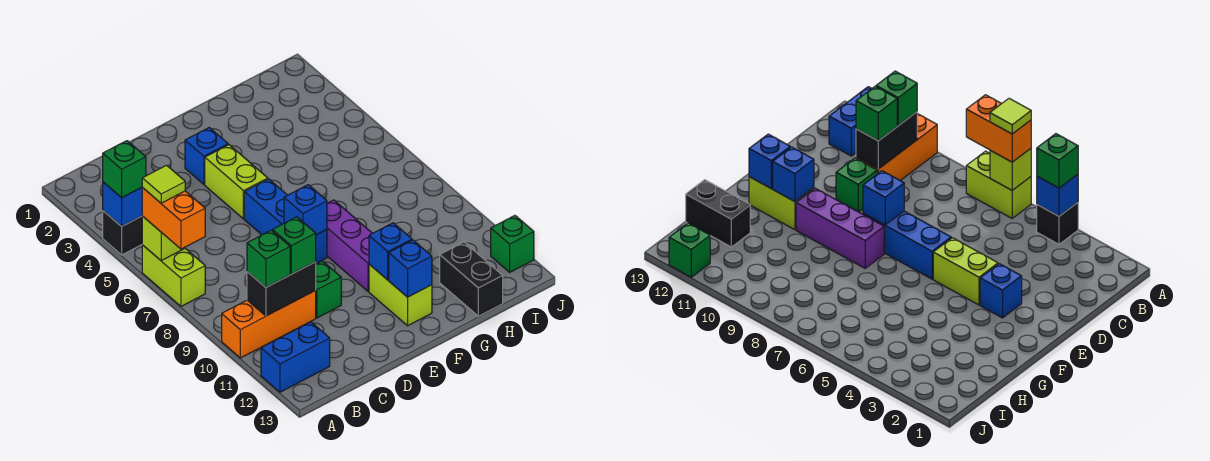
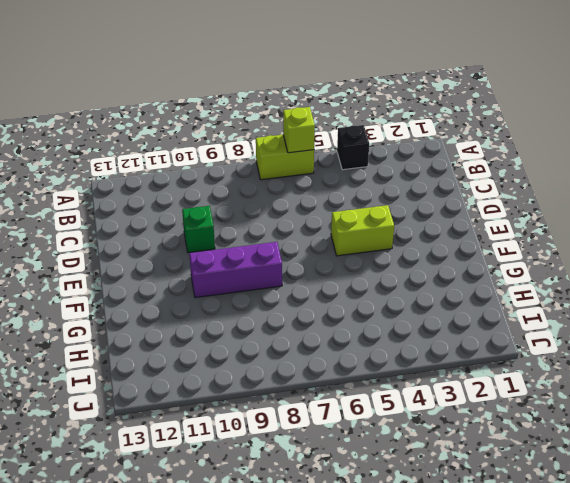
none -> orange brick A10:C10 level 1
none -> blue brick A12:B12 level 1
none -> blue brick E3 level 1

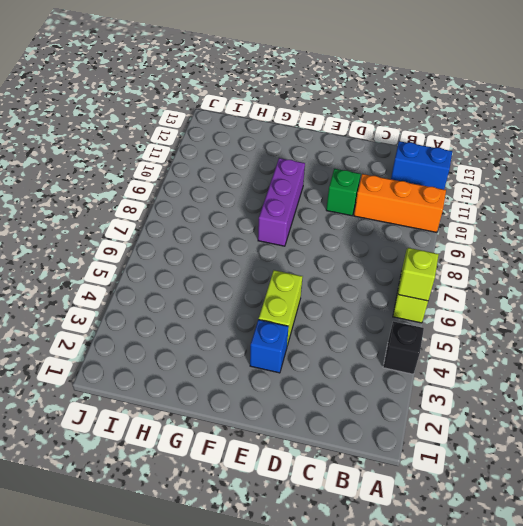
none -> blue brick E6:E8 level 1
none -> lime brick F11:F12 level 1
none -> black brick H12:H13 level 1

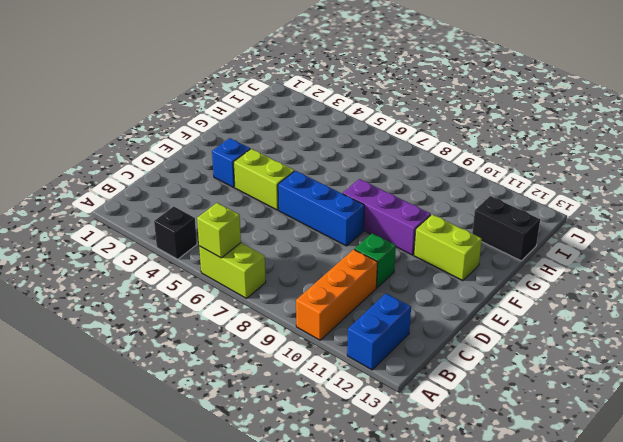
none -> green brick J12 level 1
none -> blue brick A4 level 2
none -> black brick B10:C10 level 2

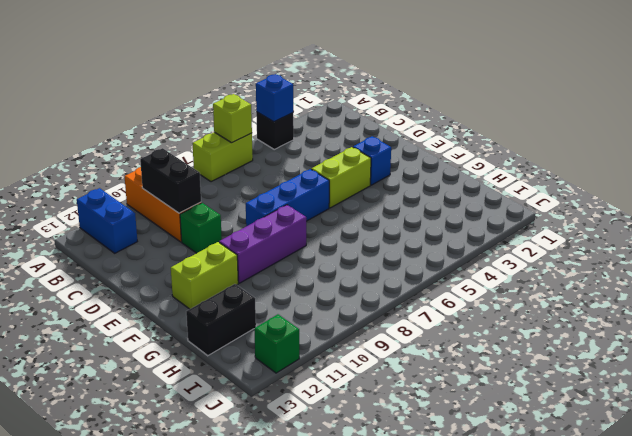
none -> blue brick E8 level 2
none -> blue brick F11 level 2
none -> blue brick F12 level 2

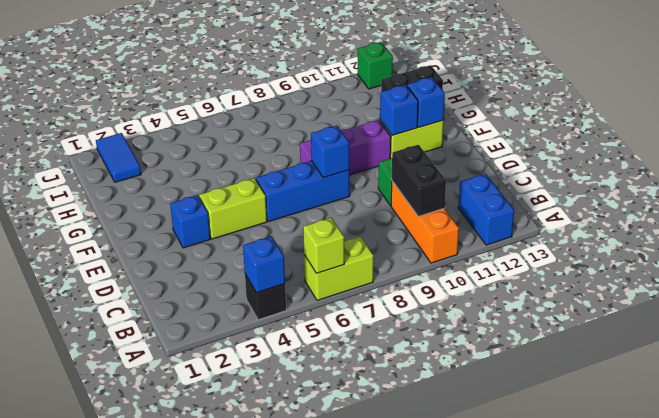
blue tile I2:J2 level 1 -> none
none -> green brick A4 level 3
none -> orange brick A6:A7 level 3
none -> green brick B10 level 3

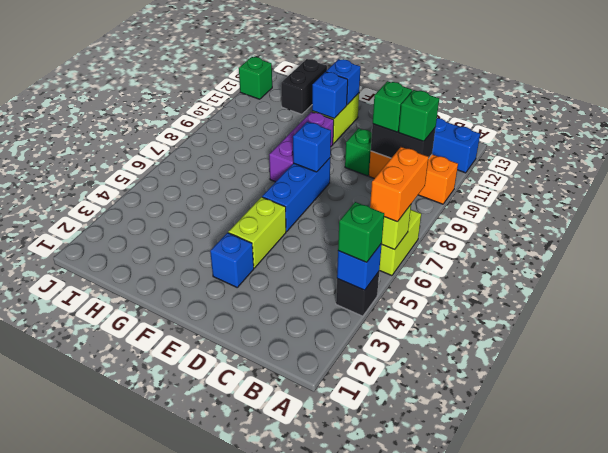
none -> lime tile A6 level 4

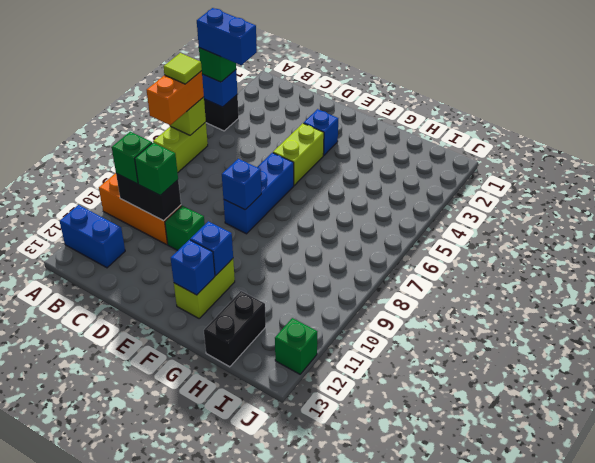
blue brick A4:B4 level 4 -> none
none -> purple brick F8:F10 level 1

